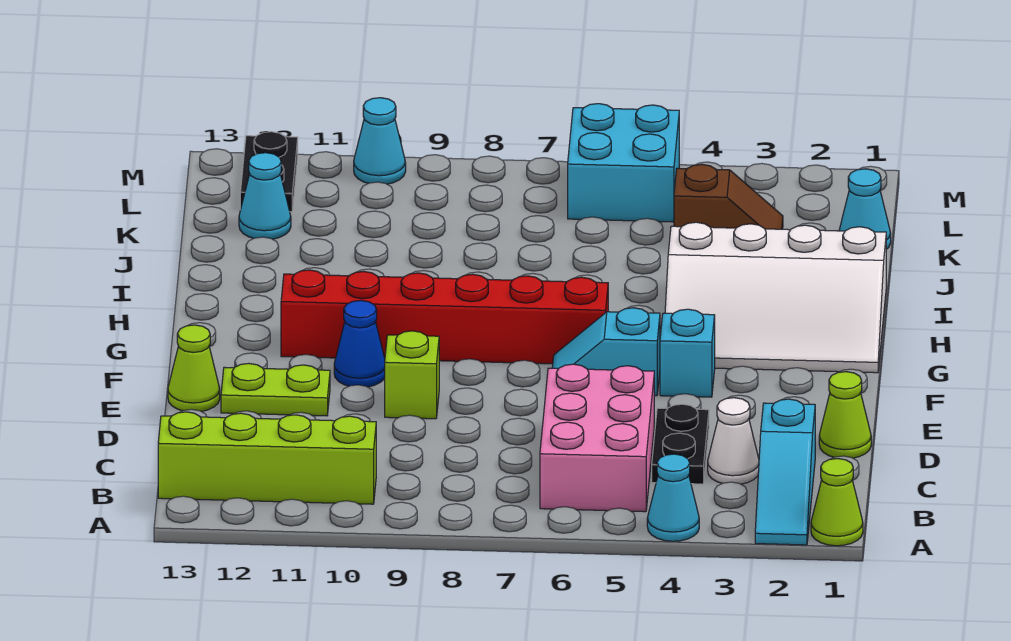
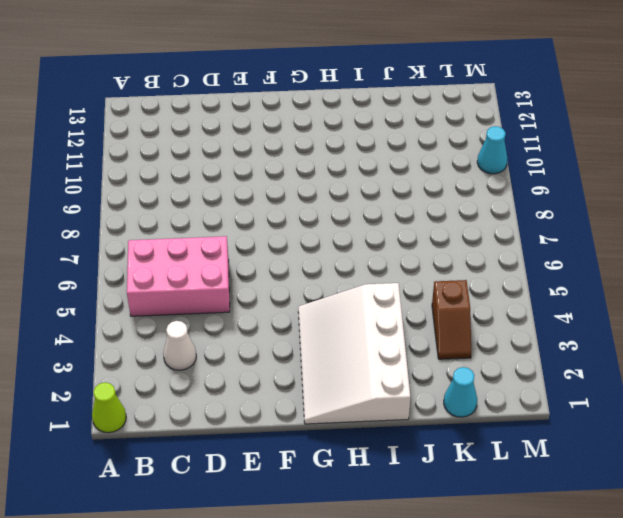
none -> cyan slope A2:C2 level 1 top C
none -> cyan cone A4 level 1
none -> lime brick B10:B13 level 1

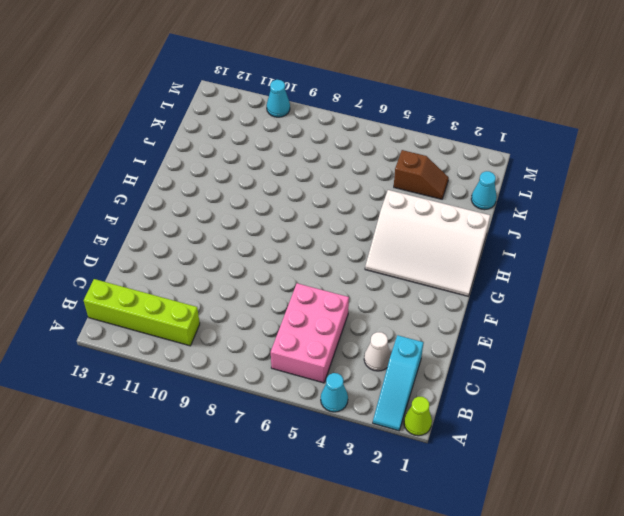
none -> black plate C4:D4 level 1
none -> lime cone D1 level 1
none -> lime brick E9 level 1

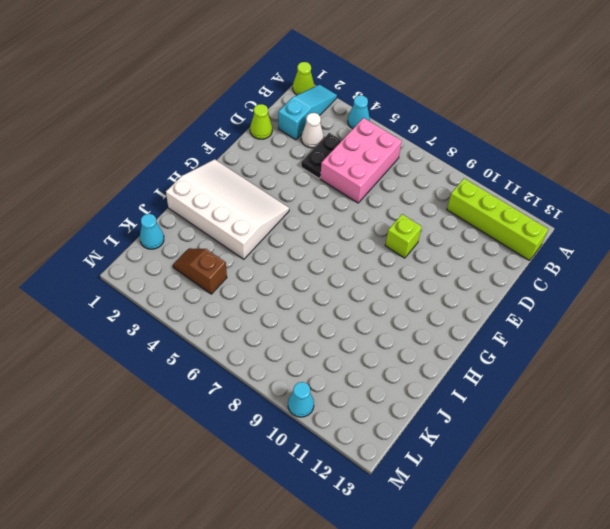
none -> lime plate E11:E12 level 1
none -> lime cone E13 level 1
none -> cyan brick F4 level 1

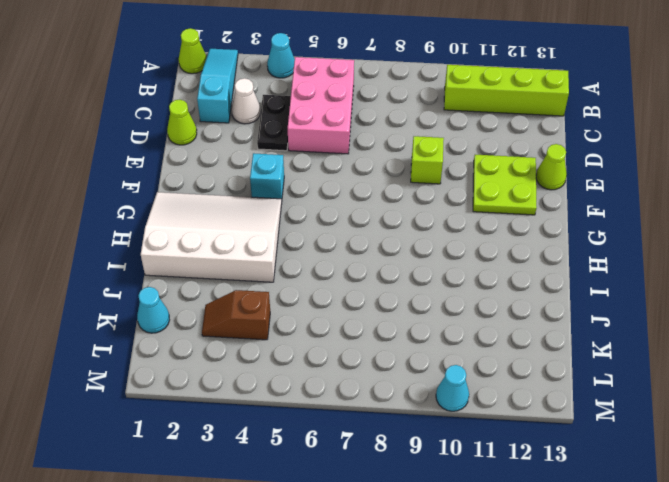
lime plate E11:F12 level 1 -> lime plate E11:E12 level 1
none -> cyan slope F5:F6 level 1 top 5
none -> blue cone F10 level 1
none -> red brick G6:G11 level 1

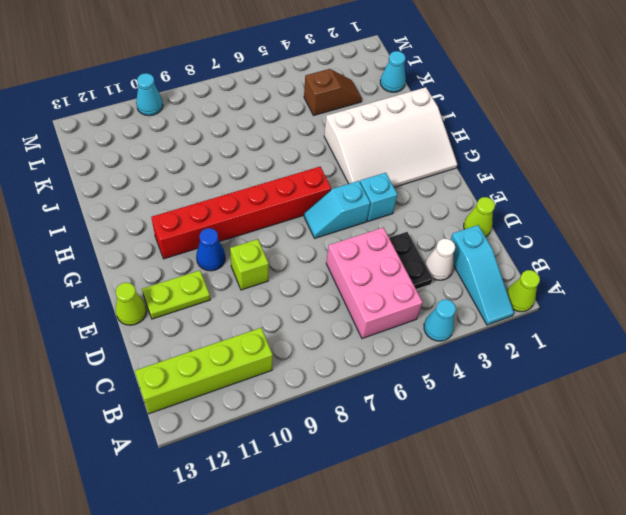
none -> cyan cone K12 level 1
none -> cyan brick L5:M6 level 1
none -> black plate L12:M12 level 1

